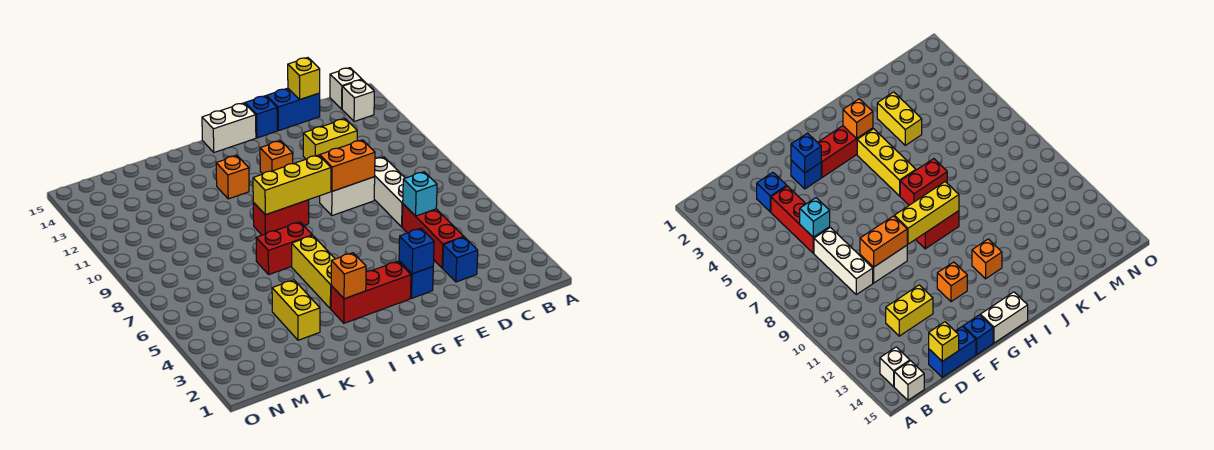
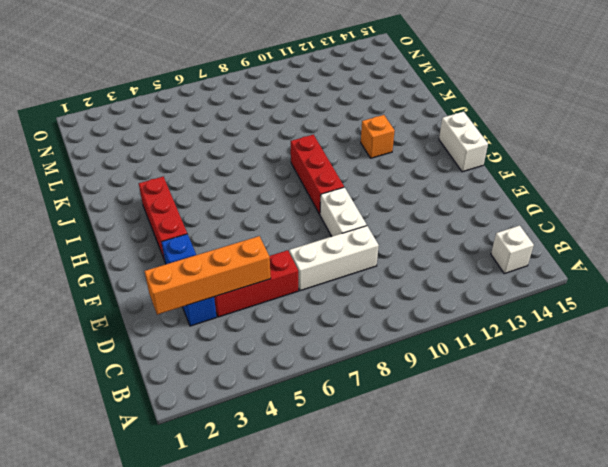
orange brick D2:D5 level 2 -> none
red brick G9:I9 level 1 -> red brick H9:I9 level 1
none -> white brick B15 level 1
none -> yellow brick D12:E12 level 1
none -> blue brick D15:E15 level 1

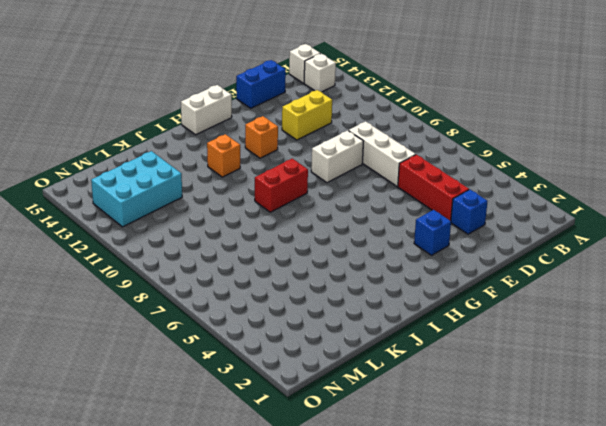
cyan brick L12:N13 level 1 -> none
none -> blue brick F15 level 1
none -> red brick G3:I3 level 1
none -> yellow brick I4:I6 level 1

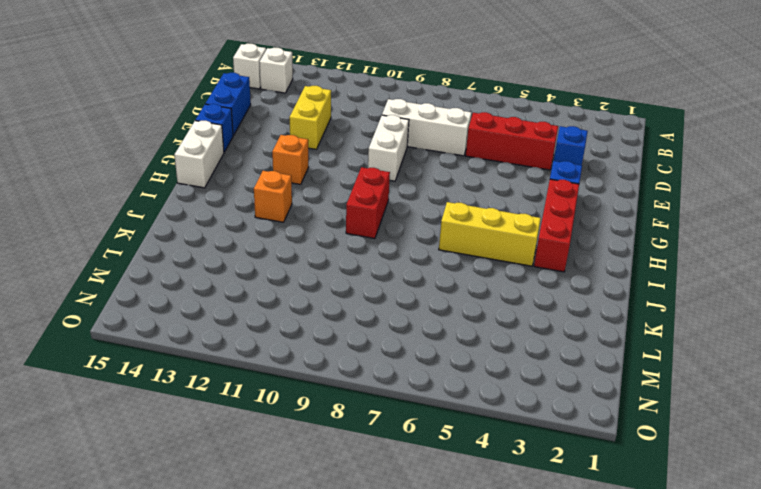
none -> red brick I7:J7 level 1
none -> yellow brick K3:K4 level 1
none -> cyan brick D6 level 2

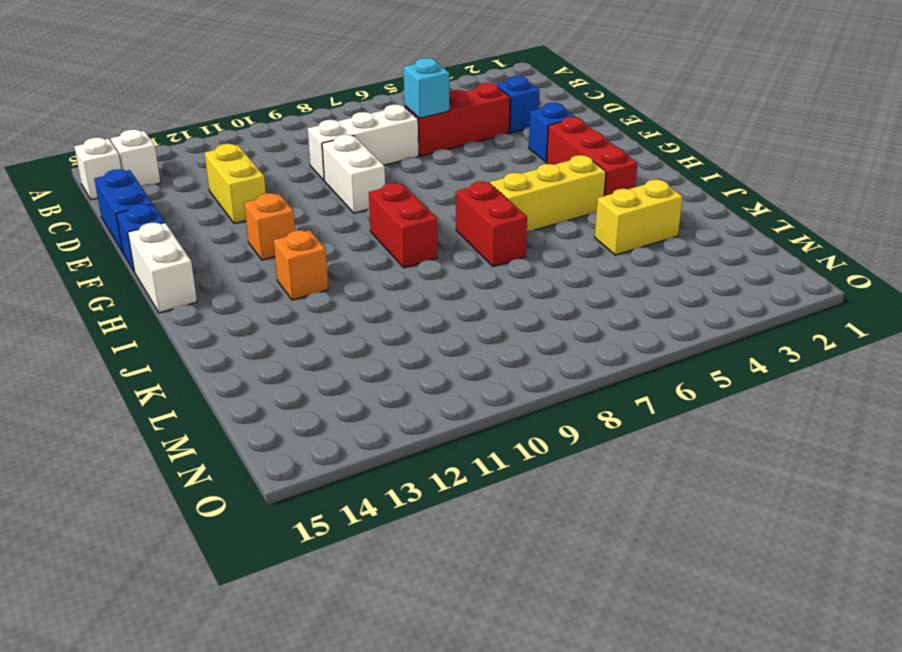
none -> yellow brick D15 level 2
none -> orange brick E9:F9 level 2
none -> blue brick F3 level 2

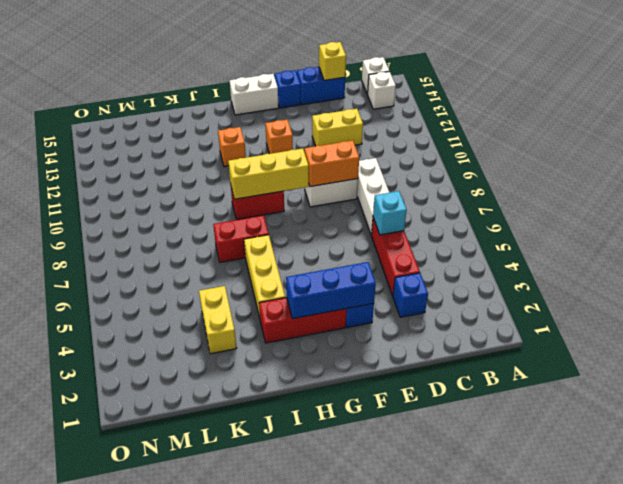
blue brick F3:H3 level 2 -> blue brick F3 level 2
none -> orange brick I3 level 2

